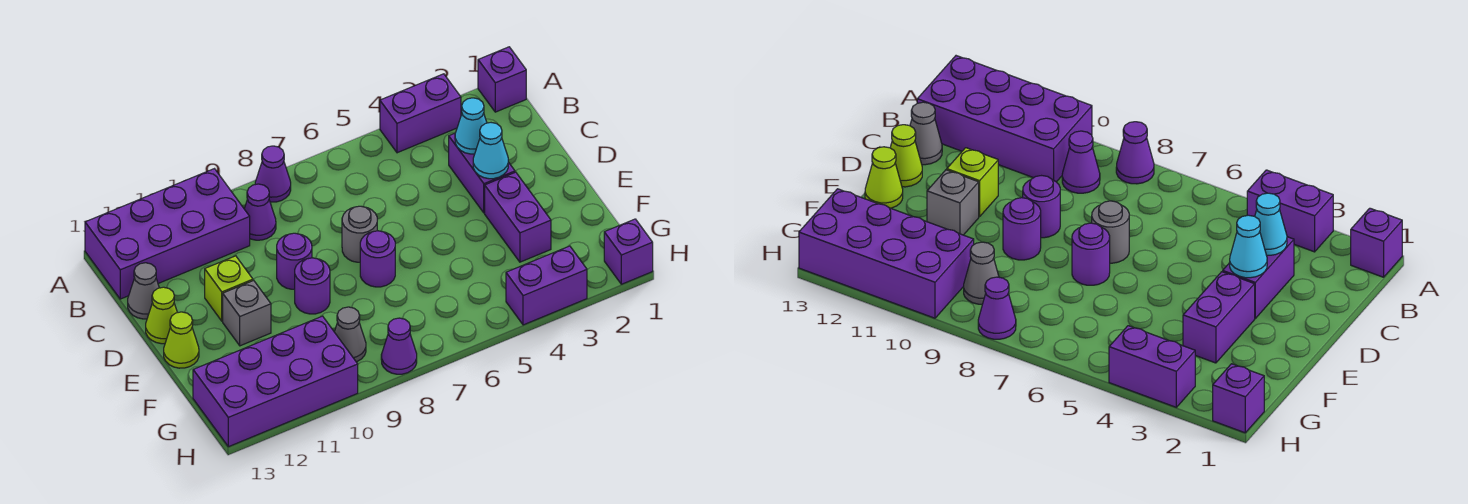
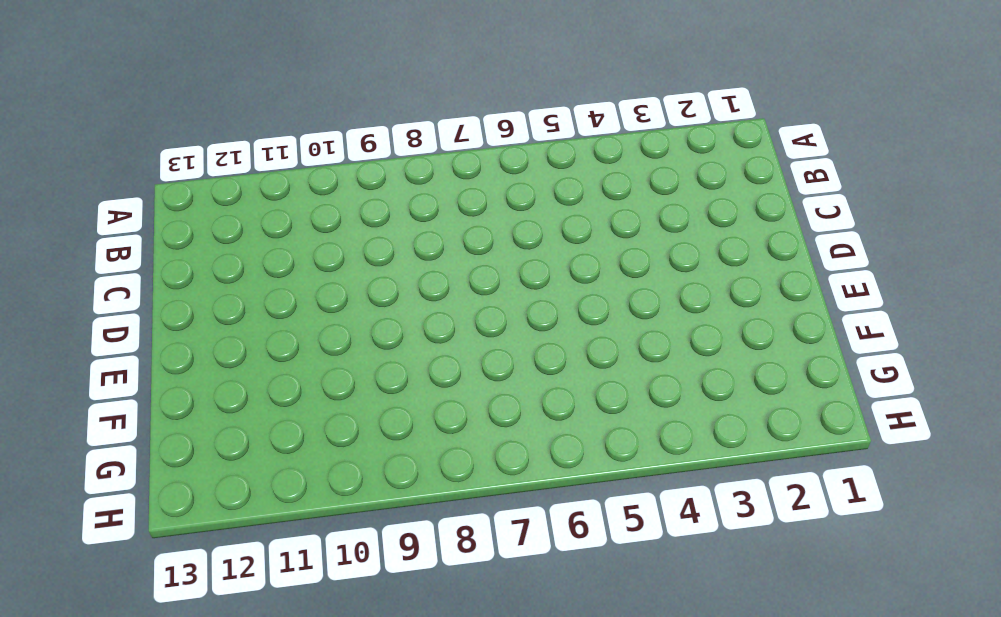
none -> purple brick A1 level 1
none -> purple brick A3:A4 level 1
none -> purple cone A8 level 1

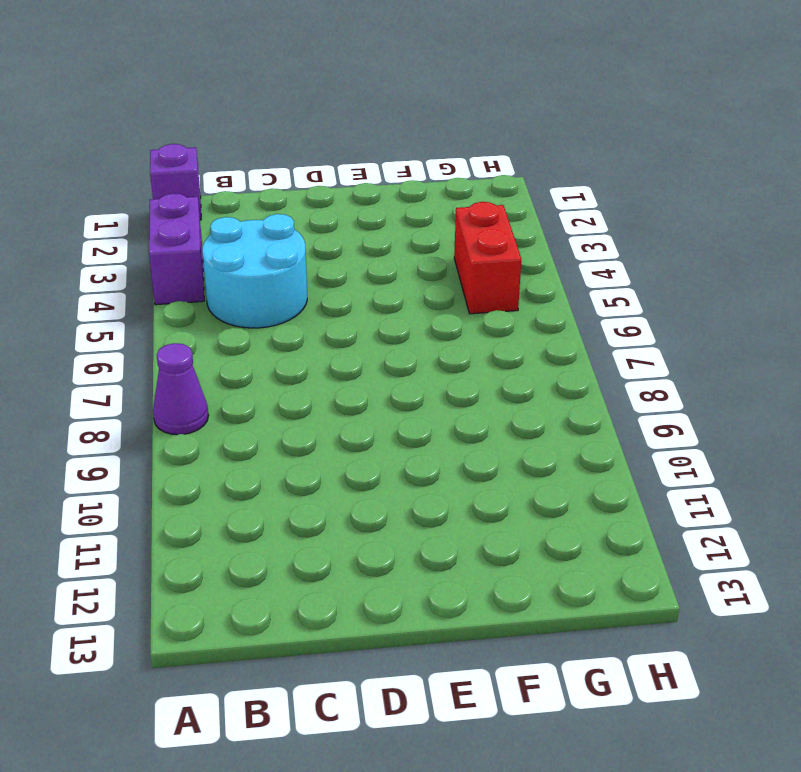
cyan round brick B4:C5 level 1 -> none
red brick G4:G5 level 1 -> none
none -> purple brick A10:B13 level 1
none -> purple cone B9 level 1
none -> purple brick C3:D3 level 1

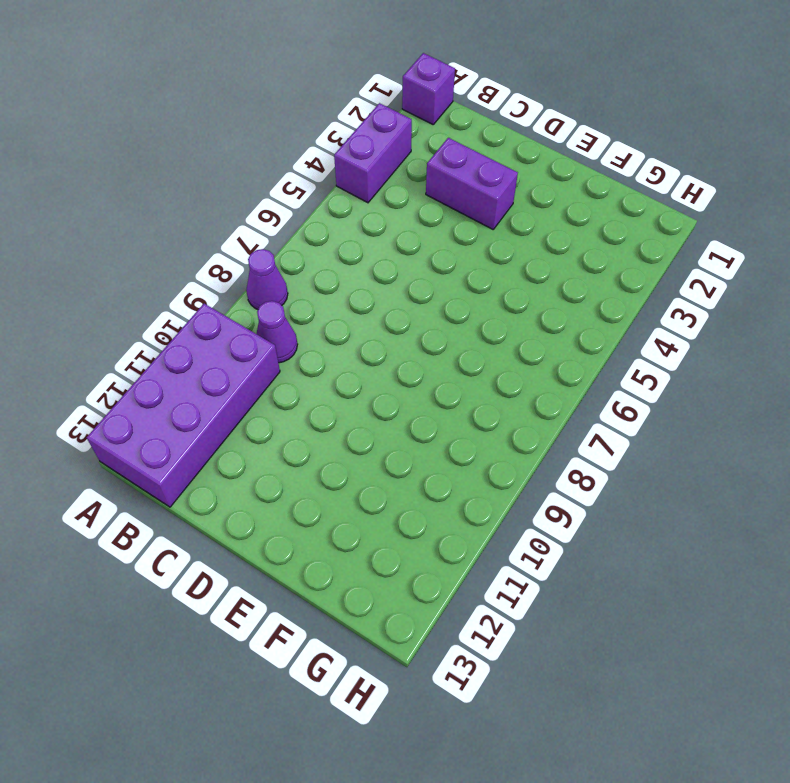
none -> grey cone C13 level 1
none -> grey round brick D7 level 1
none -> purple round brick D9 level 1

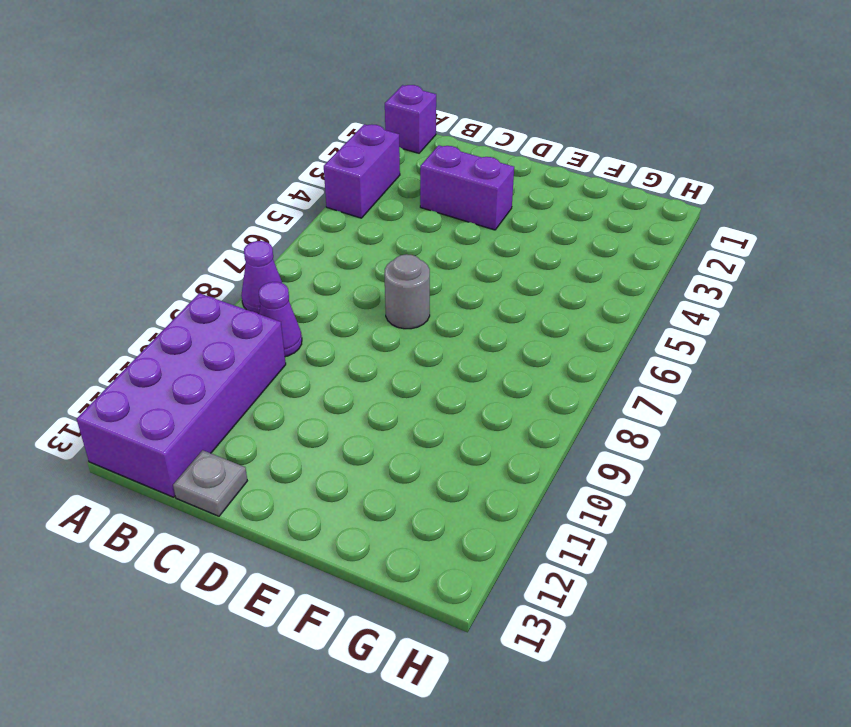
grey plate C13 level 1 -> grey cone C13 level 1
none -> purple round brick D9 level 1
none -> lime brick D11 level 1
none -> lime cone D13 level 1

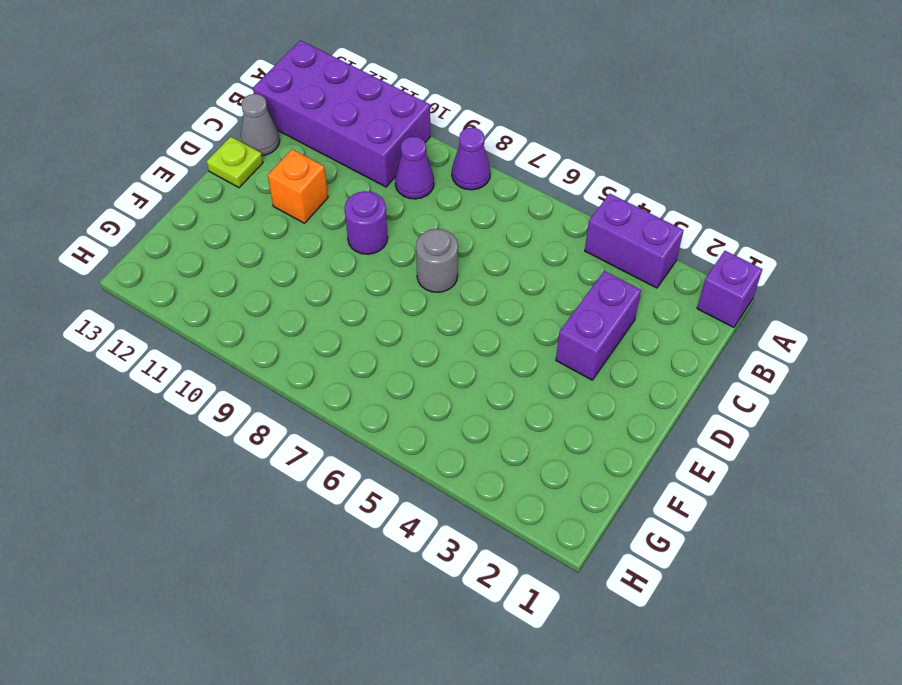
orange brick D11 level 1 -> lime brick D11 level 1
lime plate D13 level 1 -> lime cone D13 level 1
none -> purple brick E3:F3 level 1
none -> purple round brick E7 level 1
none -> purple round brick E9 level 1

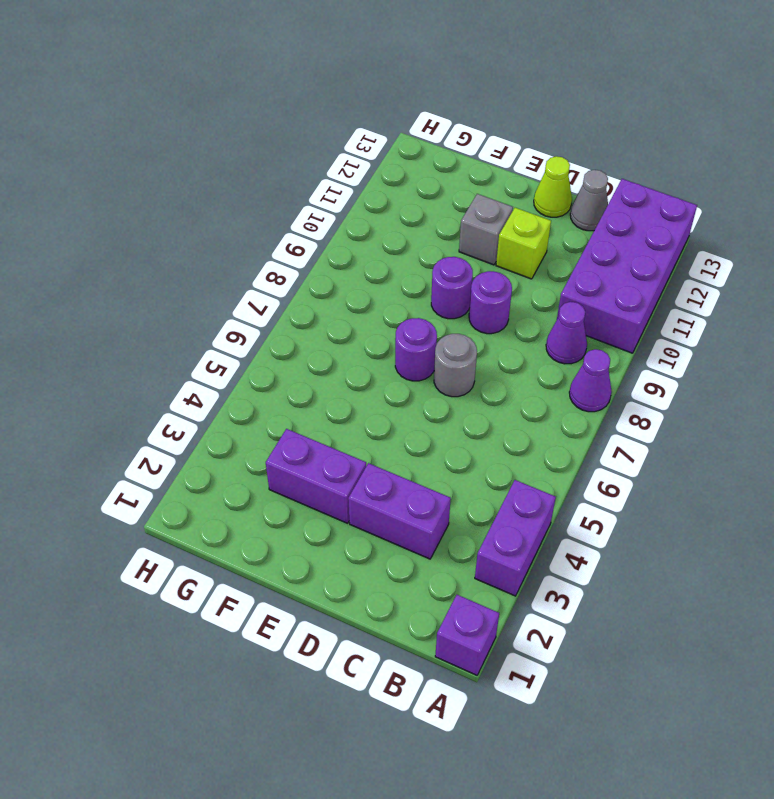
none -> lime cone E13 level 1
none -> grey cone G9 level 1
none -> purple brick G10:H13 level 1

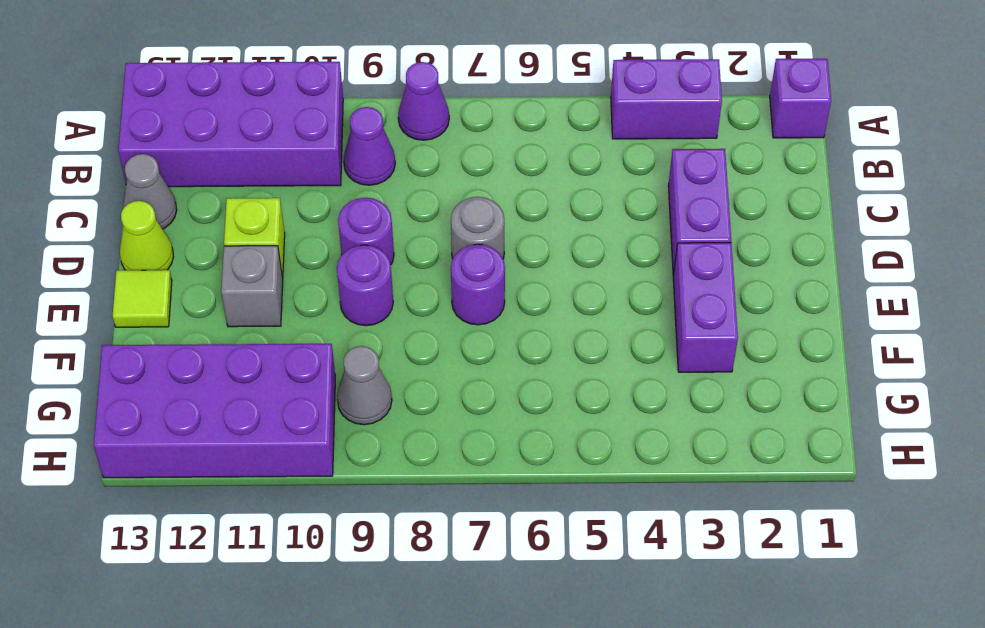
lime tile E13 level 1 -> lime cone E13 level 1
none -> purple brick H1 level 1
none -> purple brick H3:H4 level 1
none -> purple cone H8 level 1

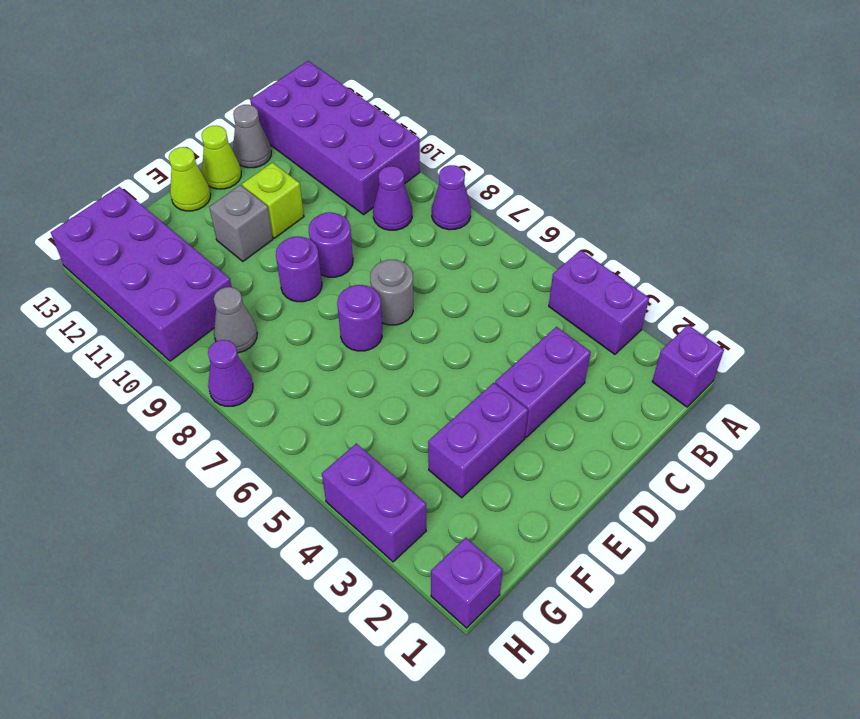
none -> cyan cone C3 level 2
none -> cyan cone D3 level 2

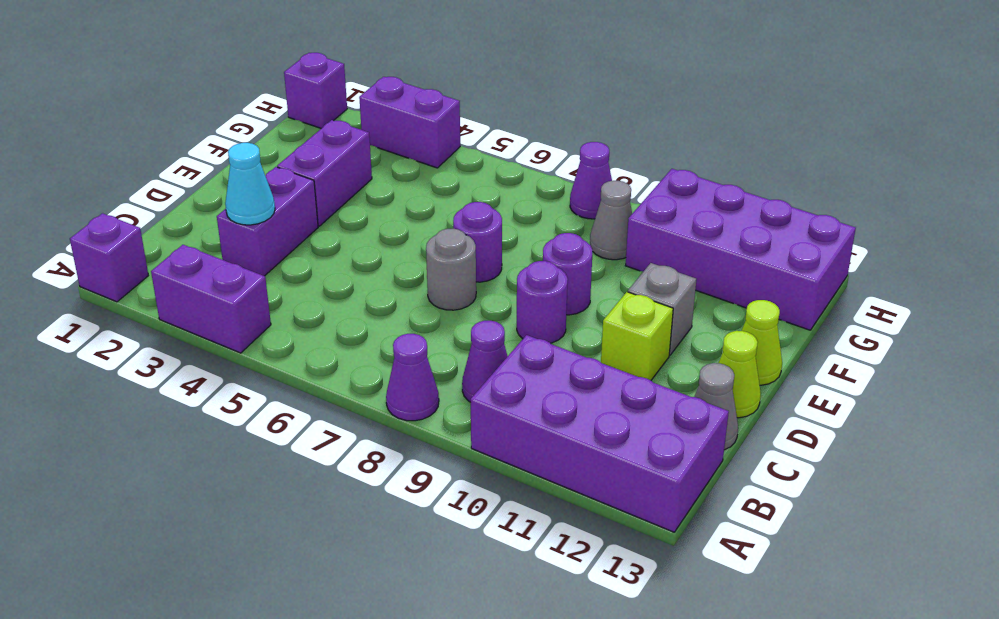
none -> cyan cone D3 level 2

